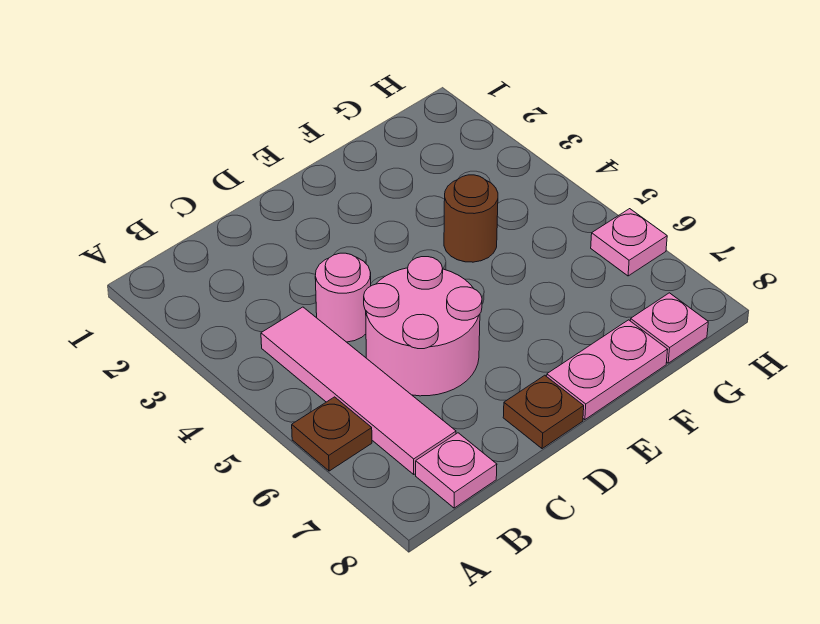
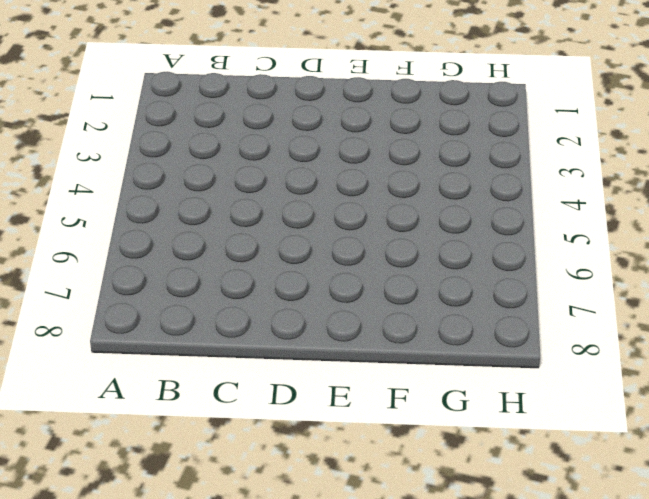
none -> brown plate A6 level 1
none -> pink tile B4:B7 level 1

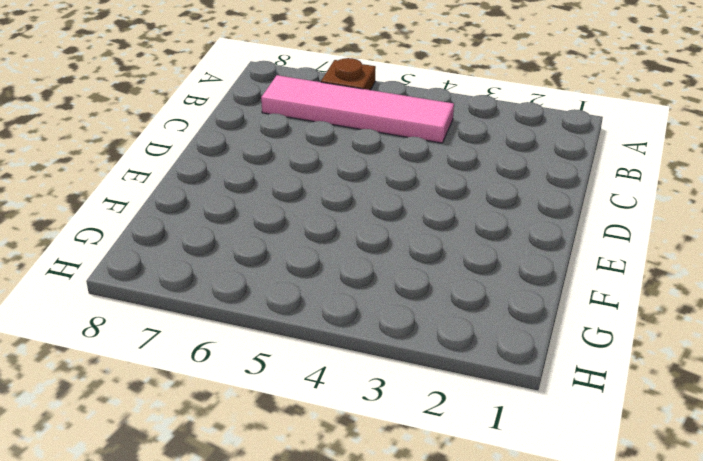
none -> pink plate B8 level 1
none -> pink round brick C4 level 1

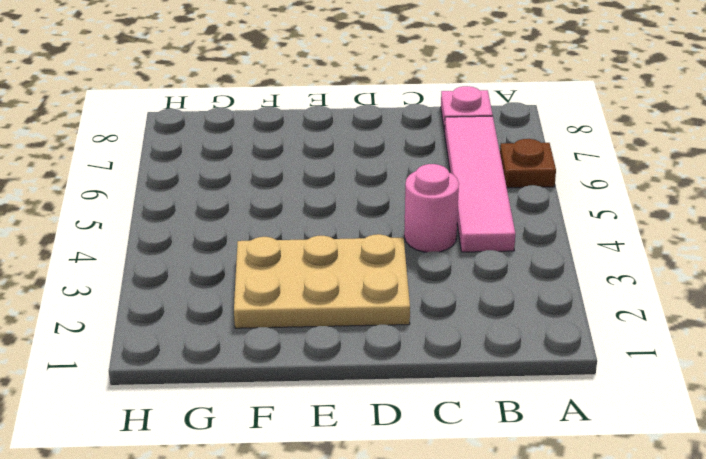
tan plate D2:F3 level 1 -> none
none -> pink round brick C5:D6 level 1
none -> brown plate D8 level 1

